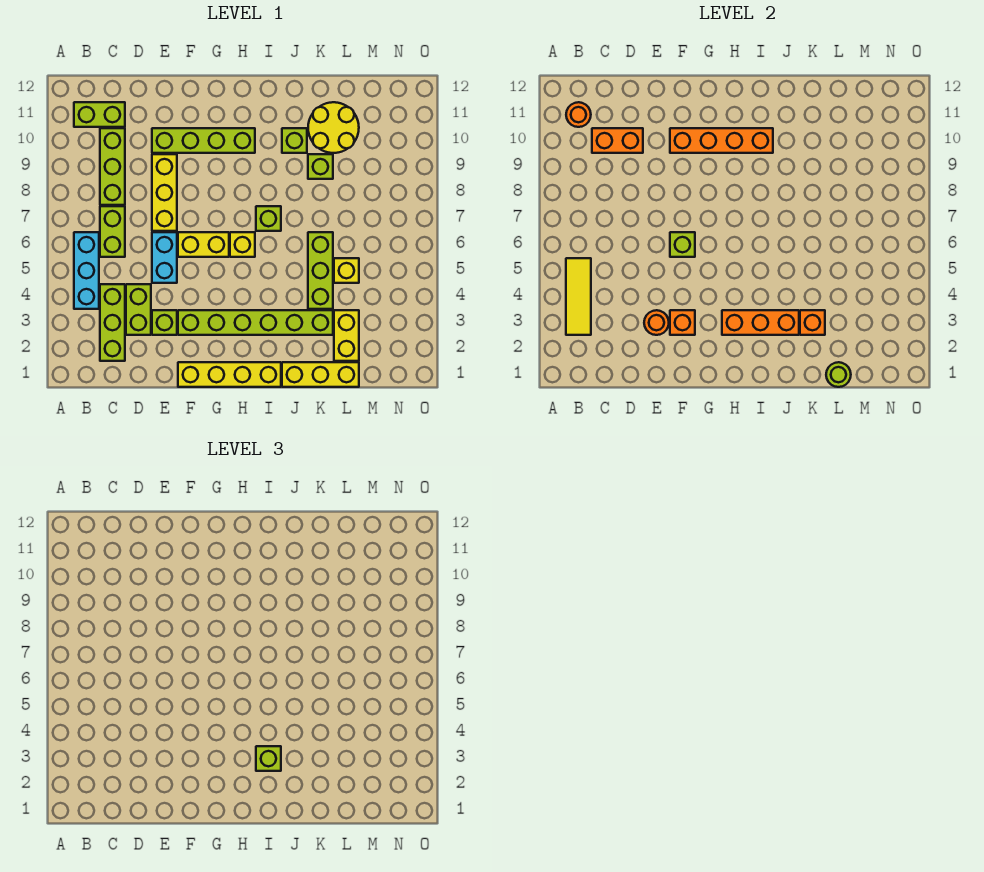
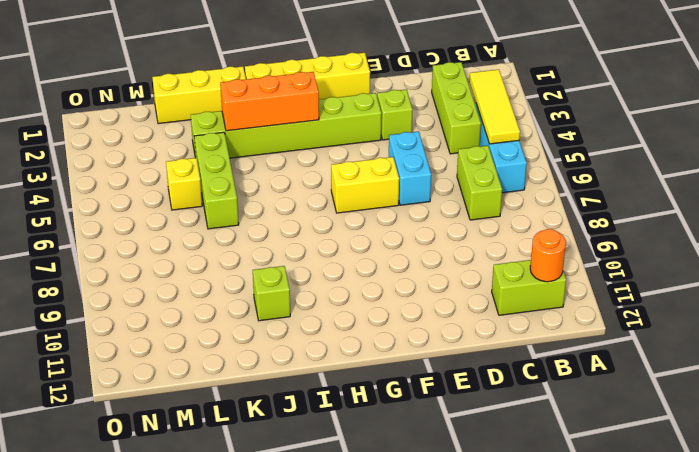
none -> lime brick C8:C10 level 1
none -> lime brick D3:D4 level 1
none -> yellow brick E7:E9 level 1
none -> lime brick E10:H10 level 1

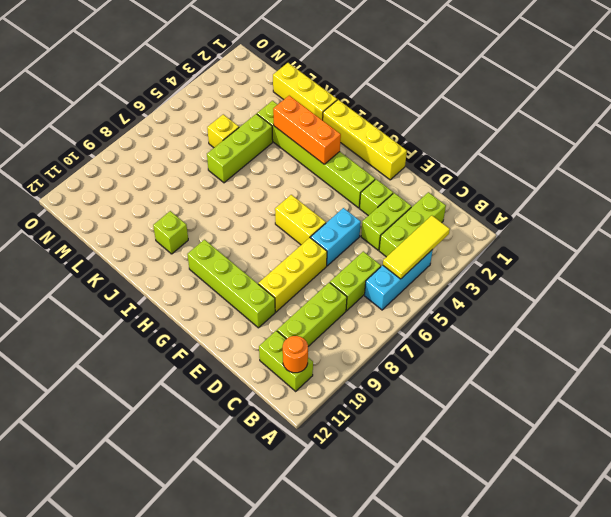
none -> yellow brick H6 level 1
none -> lime brick I7 level 1
none -> lime brick K9 level 1
none -> yellow round brick K10:L11 level 1

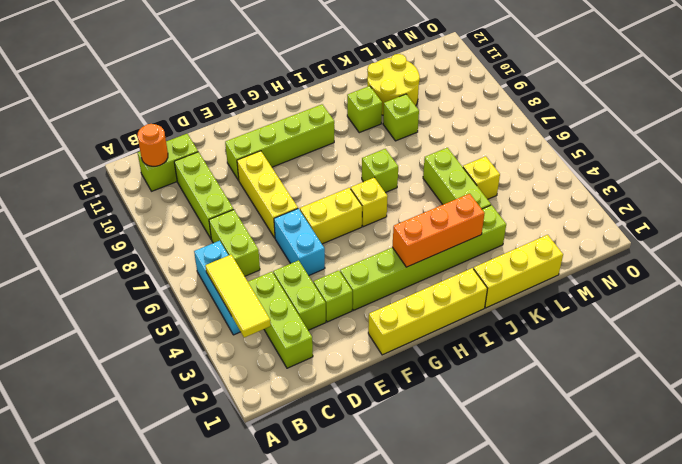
none -> yellow brick L2:L3 level 1
none -> orange brick C10:D10 level 2
none -> orange round brick E3 level 2
none -> orange brick F3 level 2

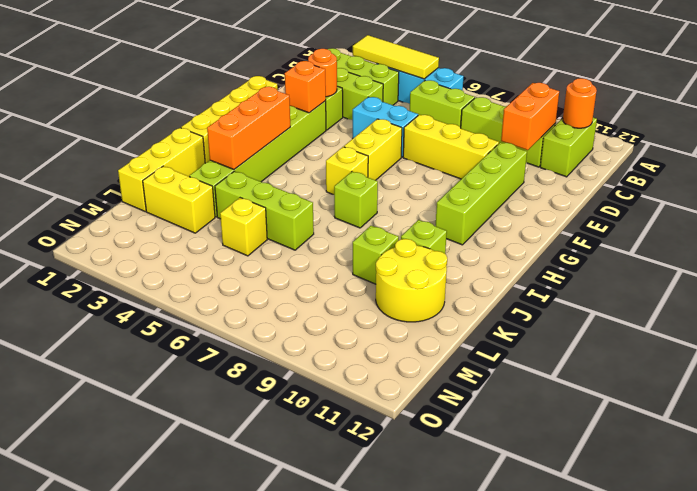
none -> lime brick F6 level 2
none -> orange brick F10:I10 level 2
none -> orange brick K3 level 2
none -> lime round brick L1 level 2

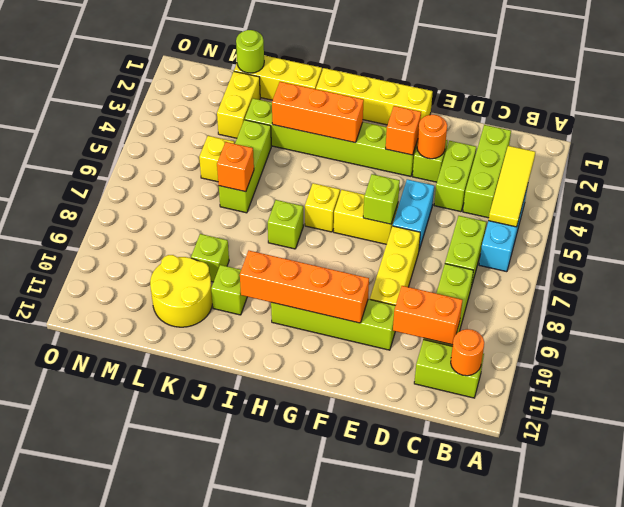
orange brick K6 level 2 -> orange brick K3 level 2
none -> lime brick I3 level 3

